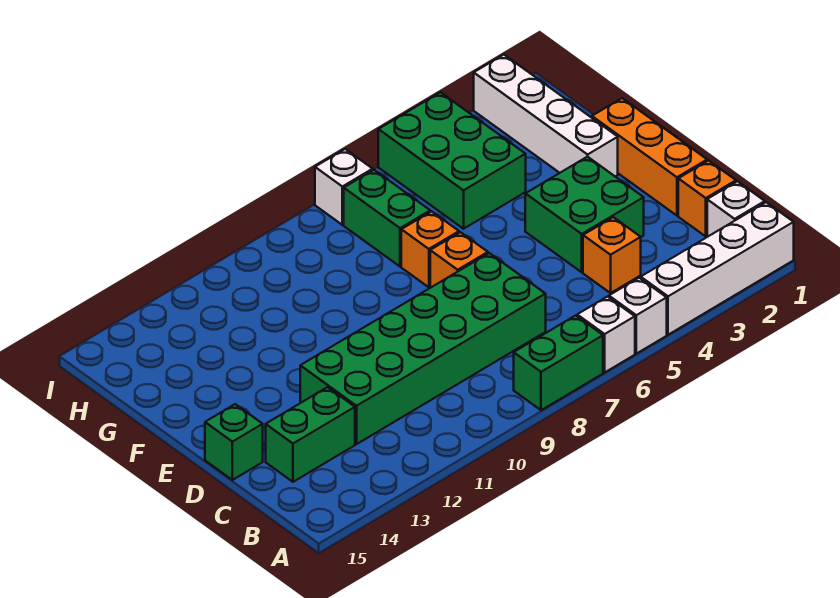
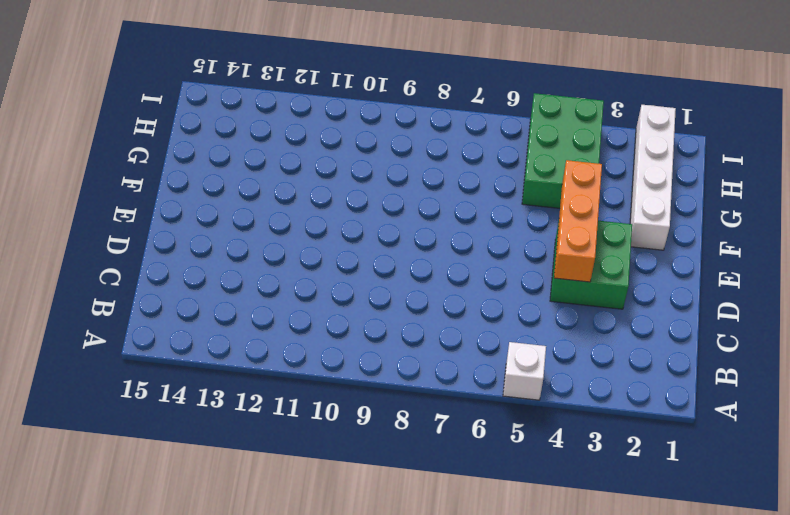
orange brick D4:F4 level 2 -> orange brick D1:F1 level 1
none -> white brick A1:A4 level 1
none -> white brick A6 level 1
none -> green brick A7:A8 level 1

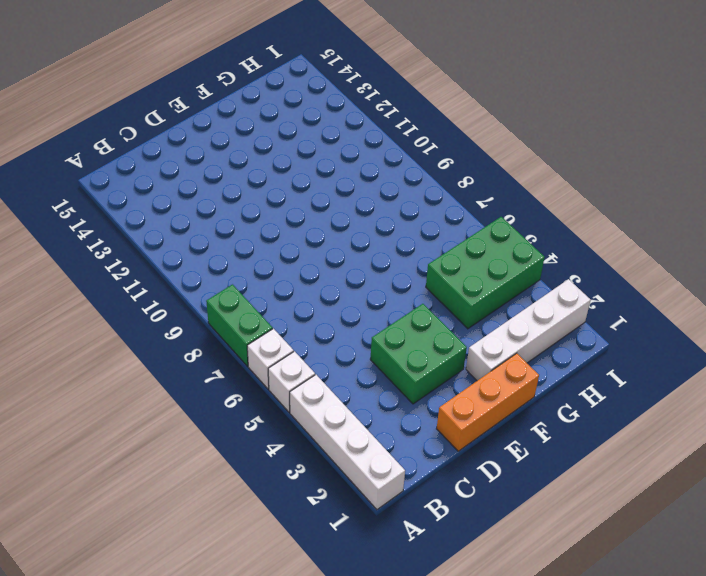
none -> white brick B1 level 1
none -> orange brick C1 level 1
none -> orange brick C4 level 1

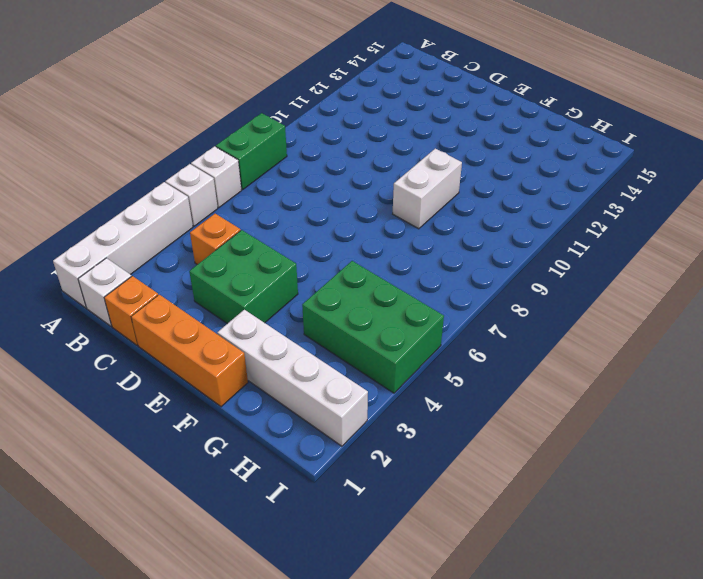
white brick F9:F10 level 1 -> none
none -> green brick C7:D12 level 1
none -> green brick C13:C14 level 1
none -> green brick D15 level 1

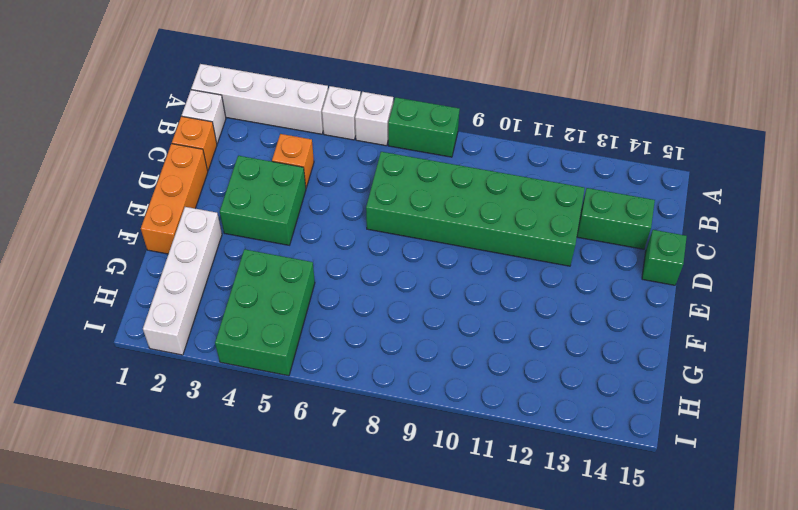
none -> orange brick E7 level 1
none -> orange brick F7 level 1
none -> green brick G7:H7 level 1

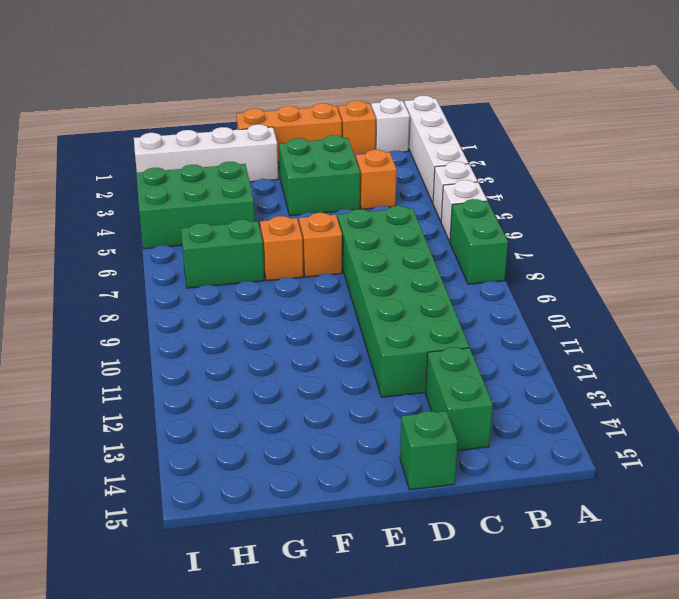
none -> white brick I7 level 1

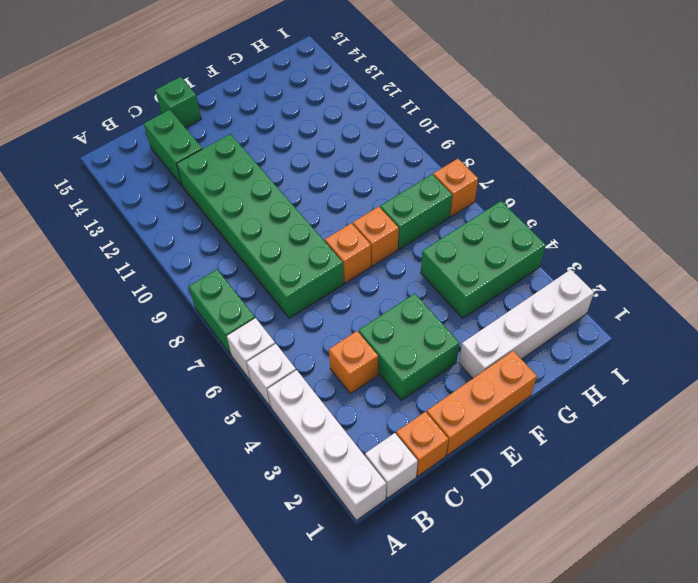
orange brick I7 level 1 -> white brick I7 level 1

